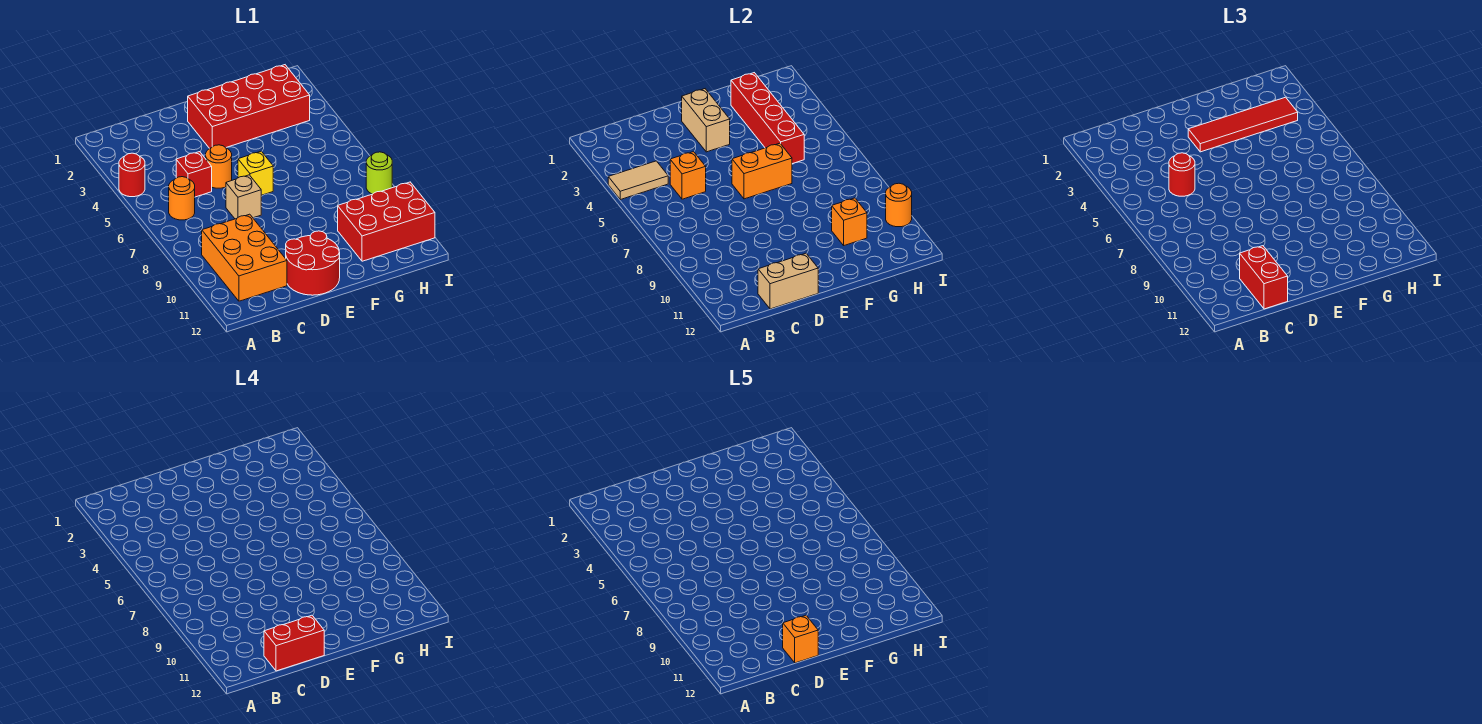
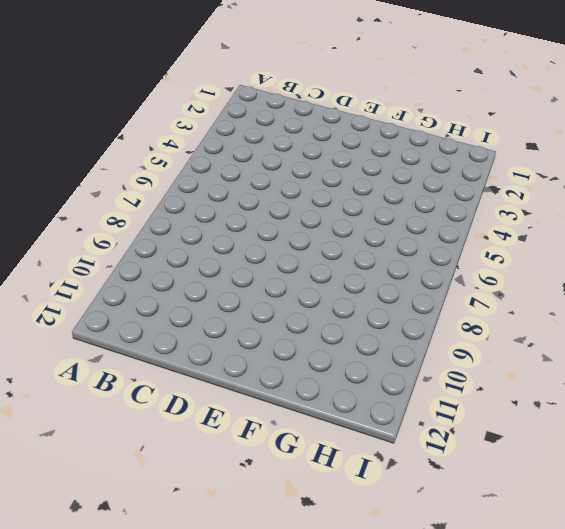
none -> red round brick A4 level 1
none -> orange round brick B6 level 1
none -> orange brick B9:C11 level 1

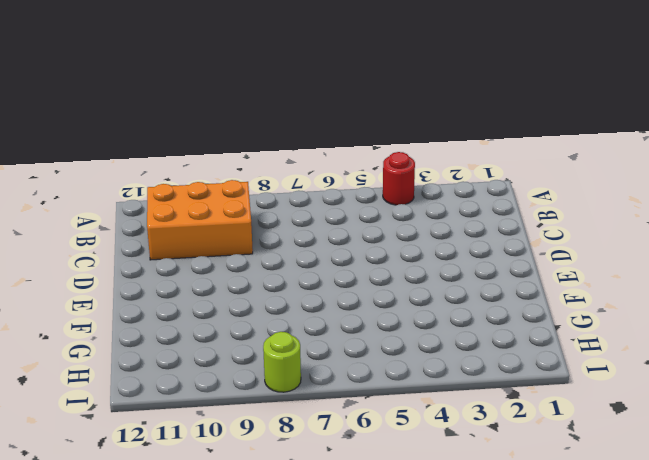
none -> orange round brick B6 level 1
none -> red brick C5 level 1
none -> orange round brick D5 level 1

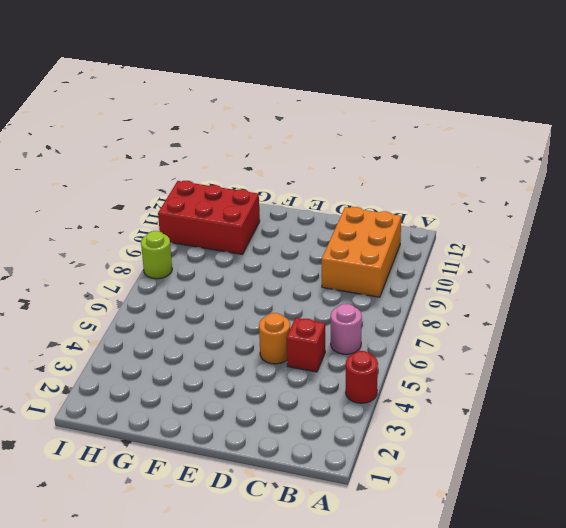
pink round brick B6 level 1 -> orange round brick B6 level 1
none -> tan brick D7 level 1
none -> red round brick D11:E12 level 1
none -> red brick E2:H3 level 1

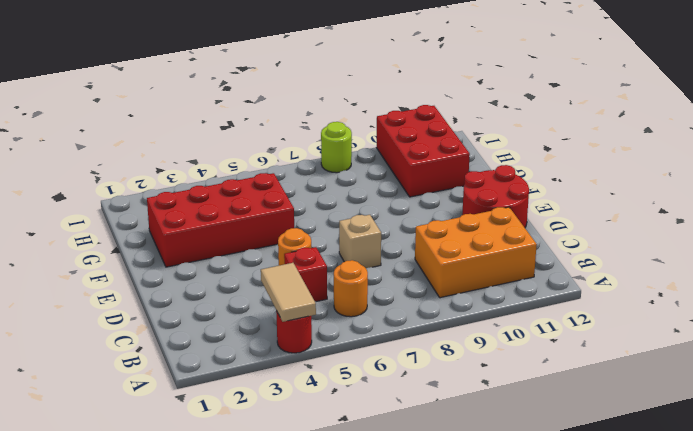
red brick F2:G5 level 1 -> red brick E2:H3 level 1
none -> yellow brick E6 level 1
none -> orange brick C5 level 2
none -> tan brick C12:D12 level 2

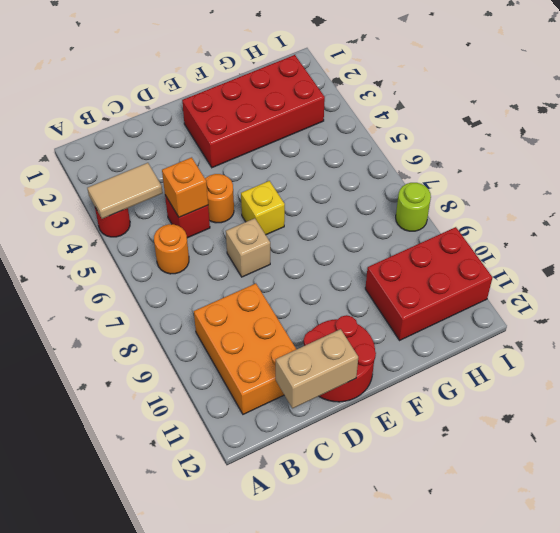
none -> tan brick E2:E3 level 2
none -> orange brick E6:F6 level 2
none -> red brick G2:G5 level 2

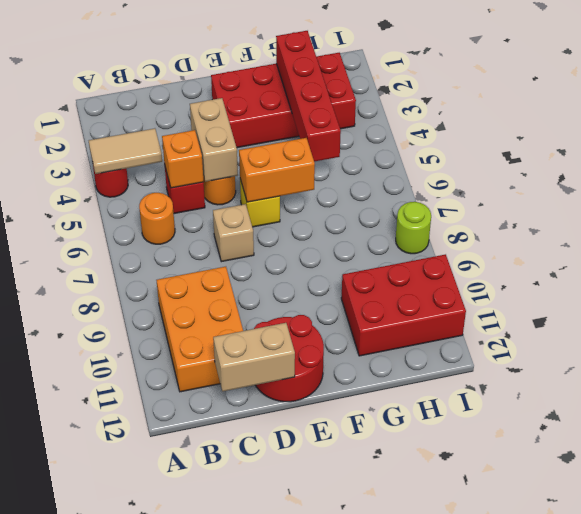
tan brick D4:D5 level 2 -> tan brick E2:E3 level 2
none -> orange brick G10 level 2
none -> orange round brick I10 level 2
none -> red round brick C5 level 3

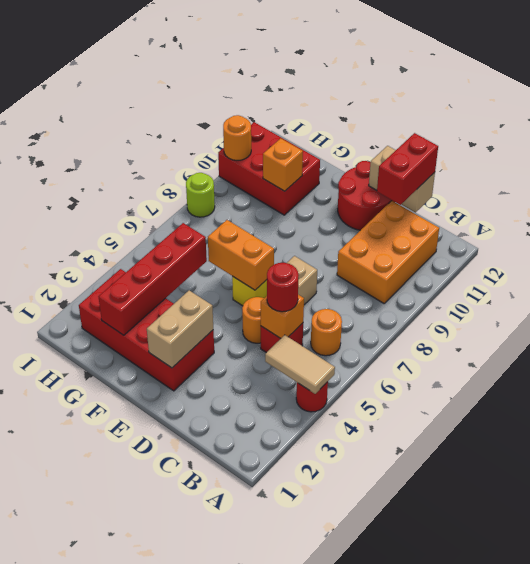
none -> red tile E3:H3 level 3
none -> red brick C12:D12 level 4
none -> orange brick D12 level 5

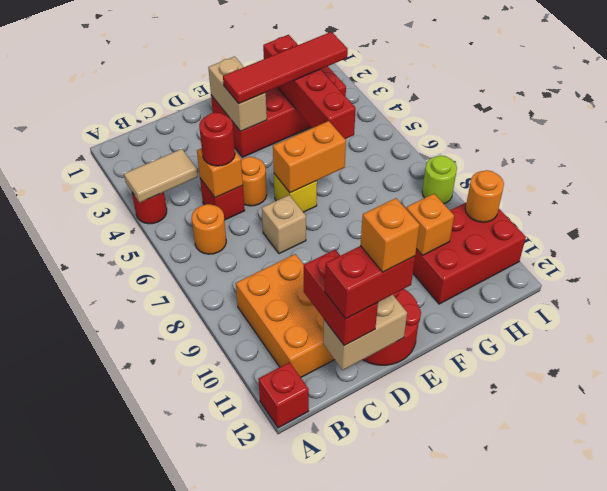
red brick A12 level 1 -> none

